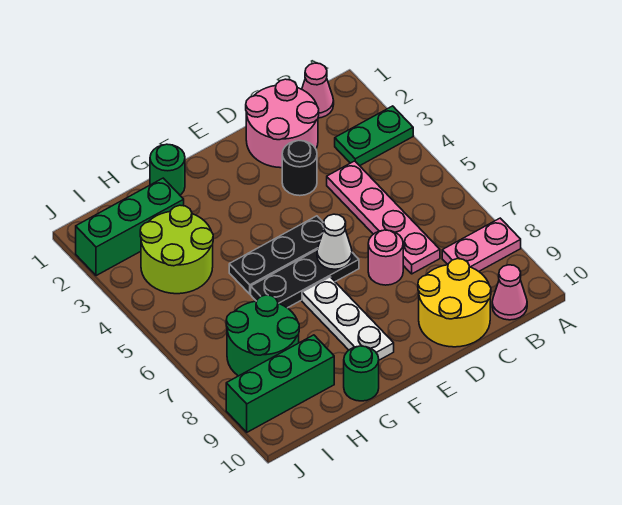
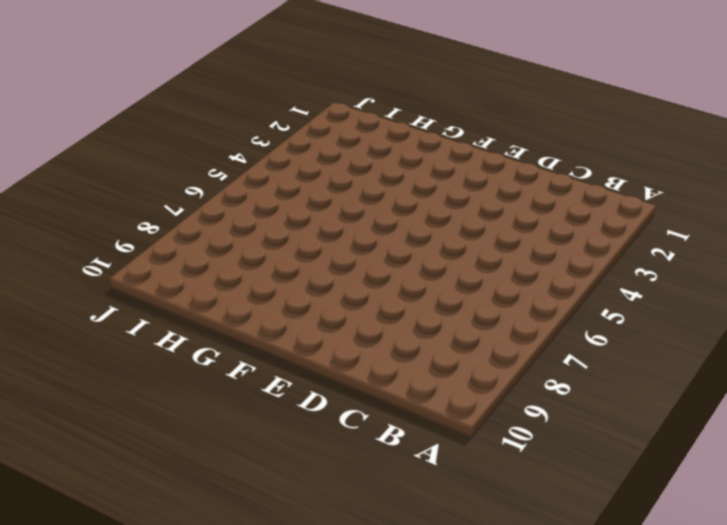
none -> green plate A3:B3 level 1
none -> pink plate A8:B8 level 1
none -> pink cone B1 level 1

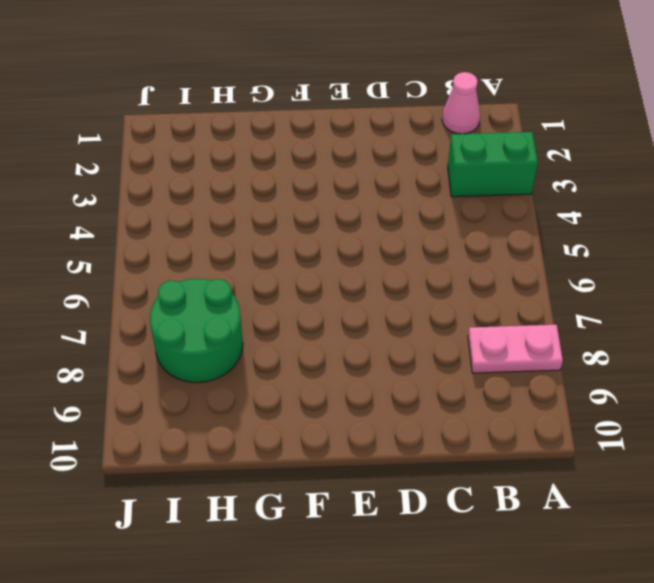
green brick A3:B3 level 1 -> green plate A3:B3 level 1
none -> pink cone B10 level 1
none -> pink round brick C1:D2 level 1
none -> pink plate C4:C7 level 1

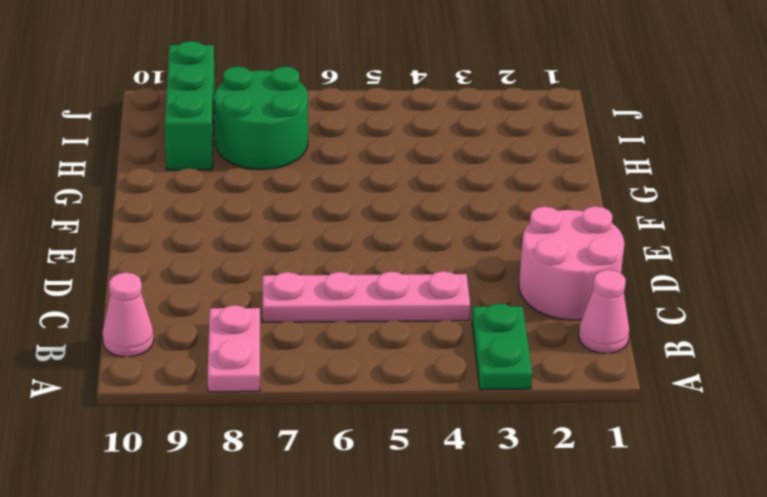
none -> yellow round brick C9:D10 level 1
none -> black round brick D3 level 1
none -> pink round brick D7 level 1

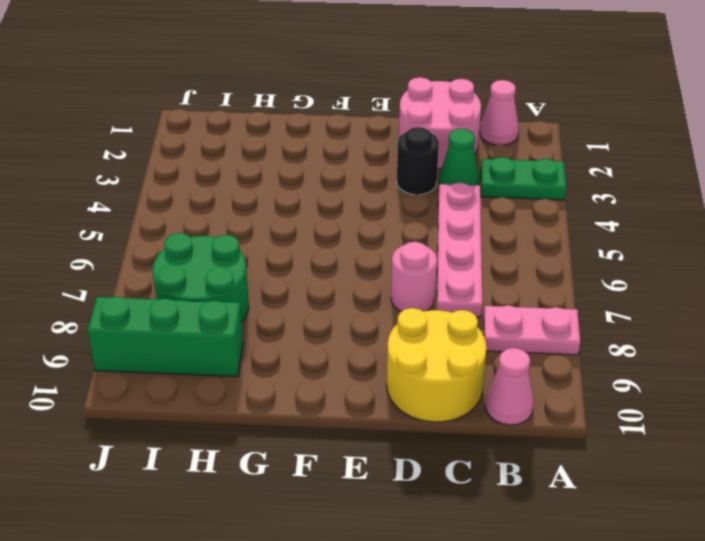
green cone C3 level 1 -> none
none -> black plate E5:G5 level 1
none -> black plate E6:G6 level 1
none -> white plate F7:F9 level 1

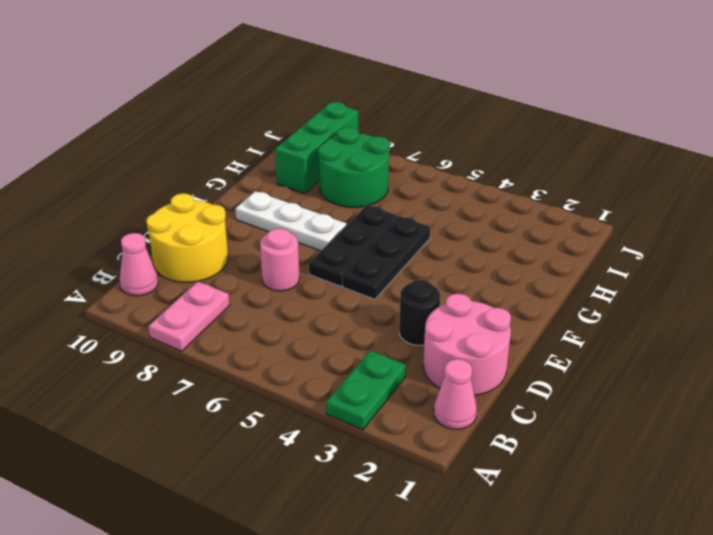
none -> pink plate C4:C7 level 1
none -> green round brick G1 level 1
none -> green round brick G10 level 1

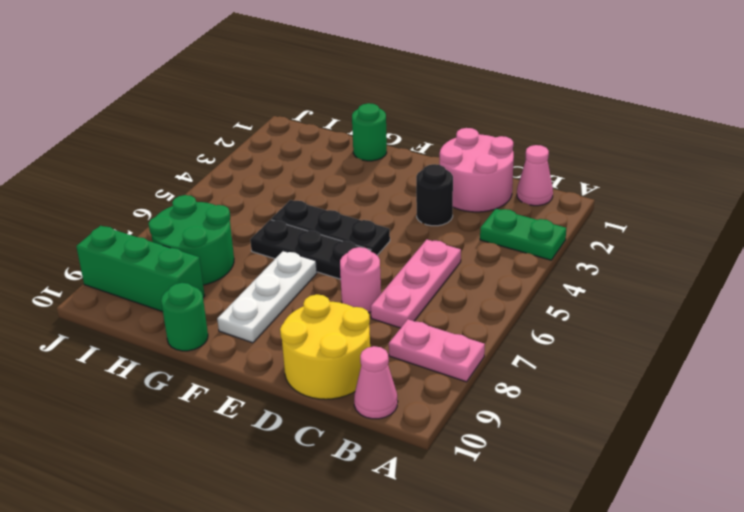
pink plate C5:C7 level 1 -> pink plate C4:C7 level 1
none -> green brick H2:J2 level 1
none -> lime round brick H3:I4 level 1
none -> white cone E6 level 2

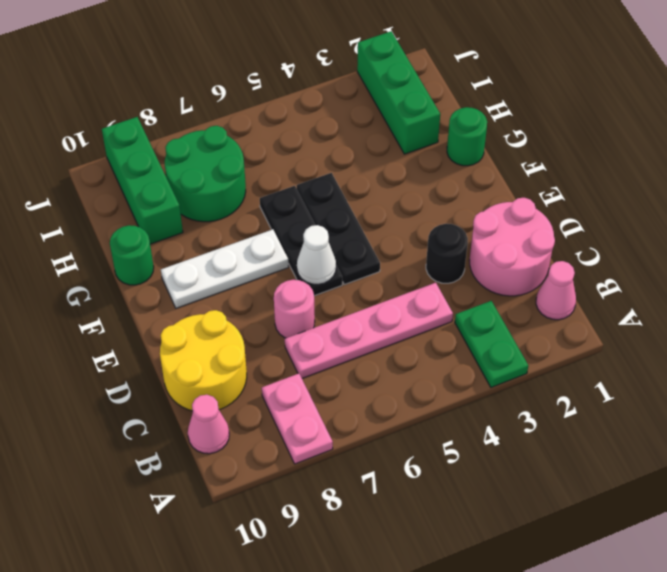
none -> lime round brick H3:I4 level 1

